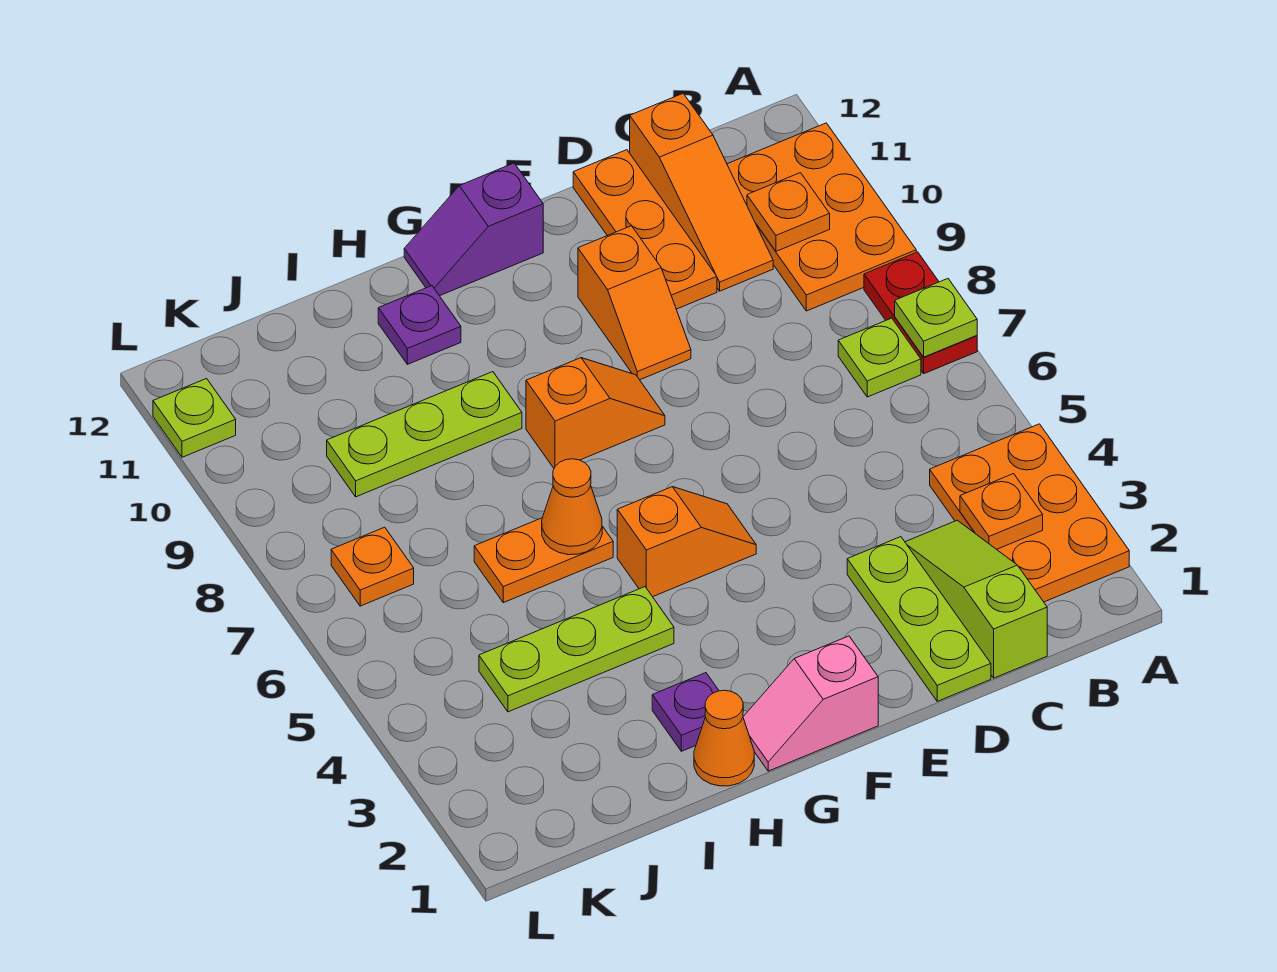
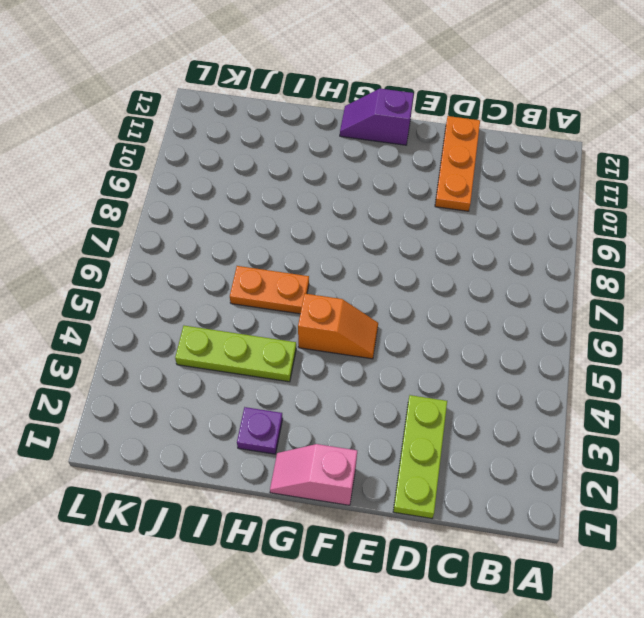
none -> orange plate A2:B4 level 1
none -> red plate A7:A8 level 1
none -> orange plate A9:B11 level 1

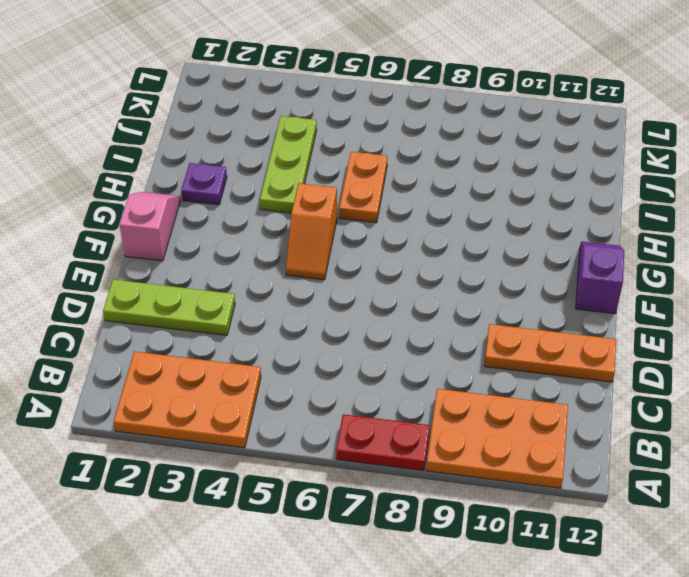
none -> lime plate B7 level 1
none -> lime slope C1:C3 level 1 top 1
none -> orange slope C10:C12 level 1 top 12

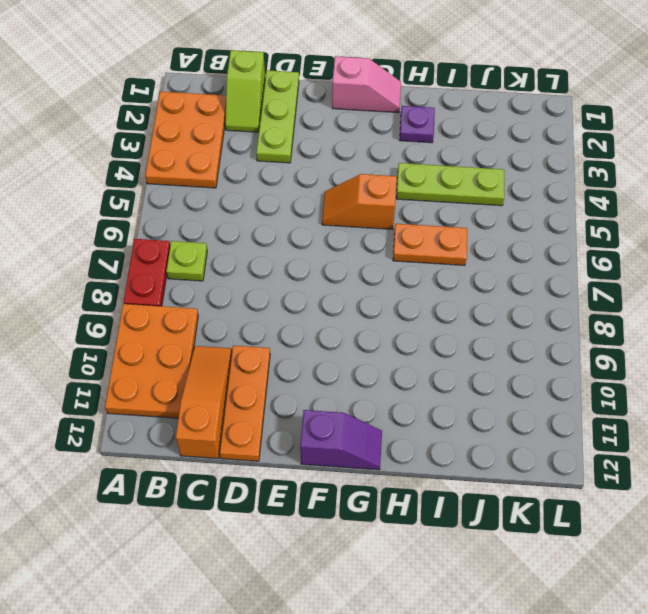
lime slope C1:C2 level 1 top 1 -> lime slope C1:C3 level 1 top 1
none -> orange slope E9:E10 level 1 top 10
none -> orange slope F8:G8 level 1 top G
none -> orange cone H1 level 1

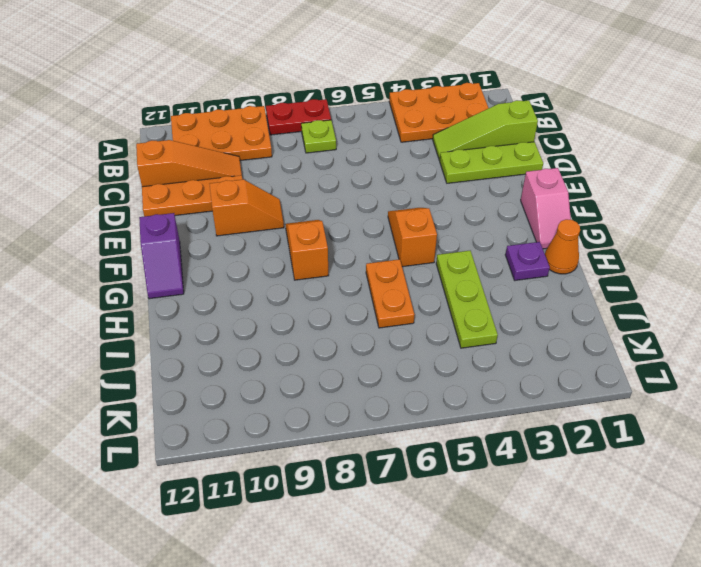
none -> lime plate H9:J9 level 1
none -> purple plate H11 level 1
none -> orange plate K7 level 1

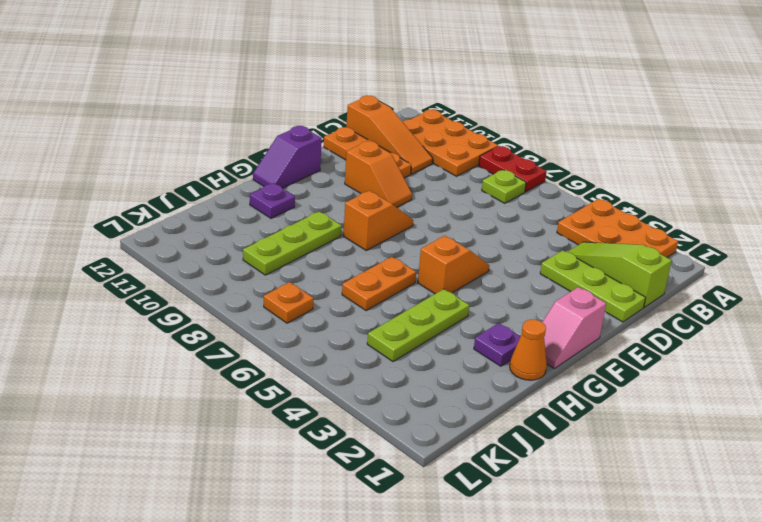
none -> lime plate L11 level 1
none -> lime plate A7 level 2
none -> orange plate B3 level 2

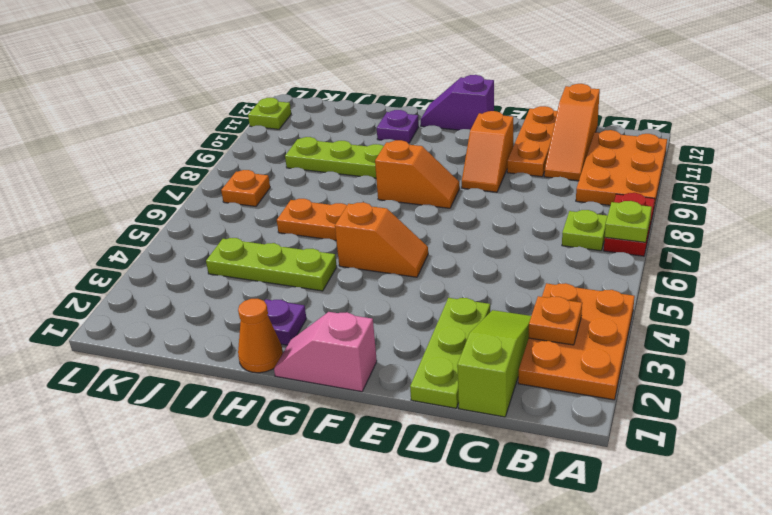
none -> orange plate B10 level 2
none -> orange cone H6 level 2

